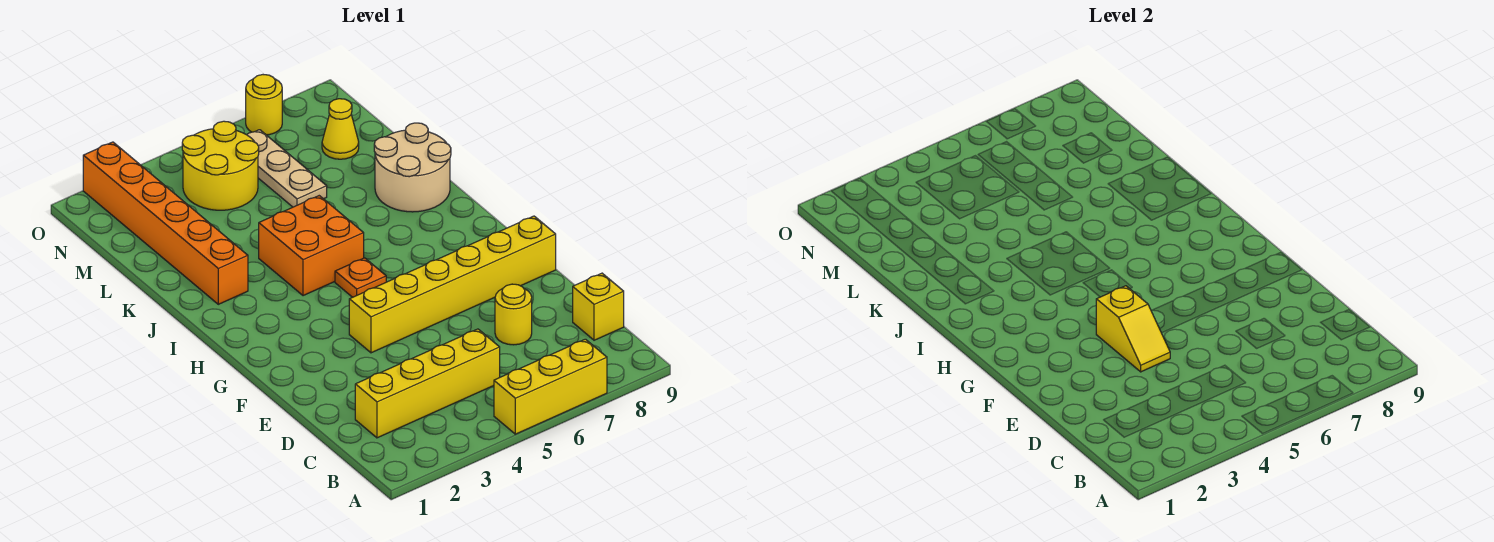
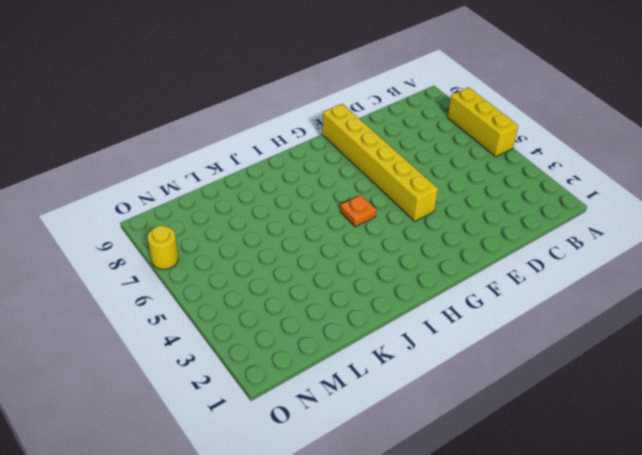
none -> yellow brick C2:C5 level 1
none -> yellow brick C9 level 1
none -> yellow round brick D7 level 1

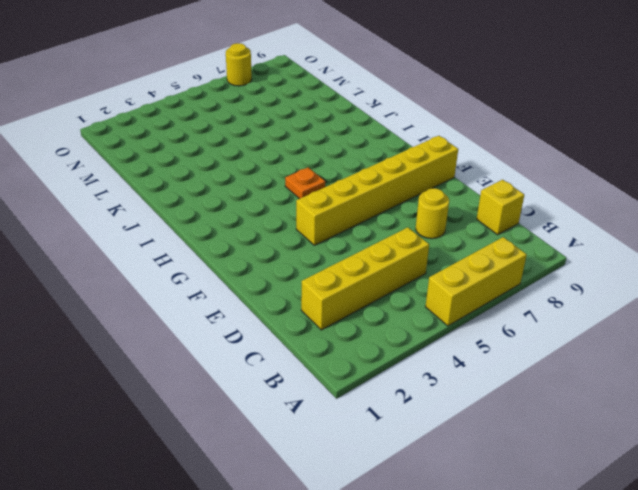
none -> orange brick I4:J5 level 1
none -> orange brick J2:O2 level 1
none -> tan round brick J8:K9 level 1

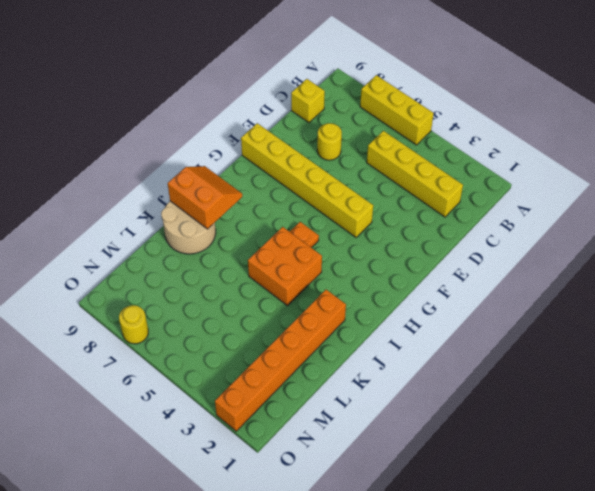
orange slope I8:J9 level 2 top J -> none
none -> tan plate L6:N6 level 1
none -> yellow round brick M4:N5 level 1
none -> yellow cone M8 level 1

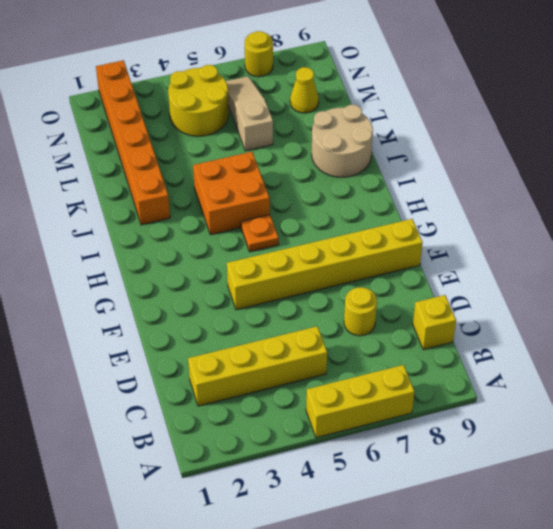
tan slope L6:N6 level 1 top L -> tan plate L6:N6 level 1
none -> yellow slope E4:F4 level 2 top F

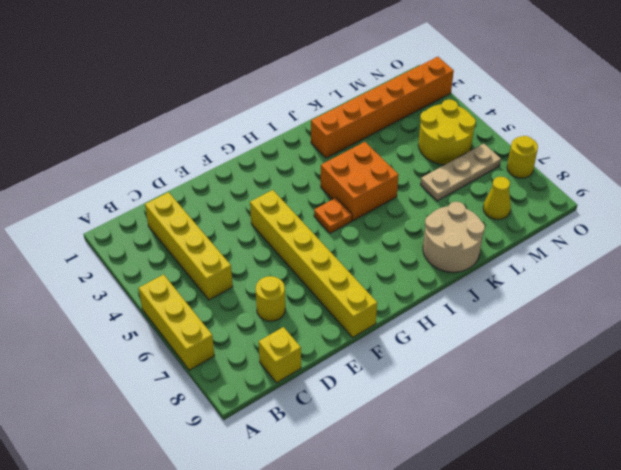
none -> yellow slope E4:F4 level 2 top F

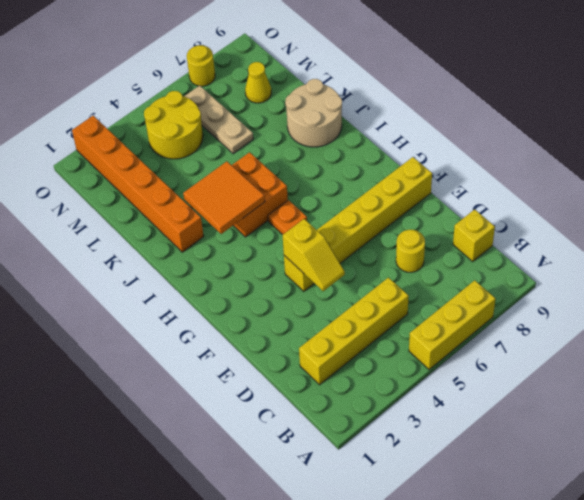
orange tile I3:J4 level 2 -> none

